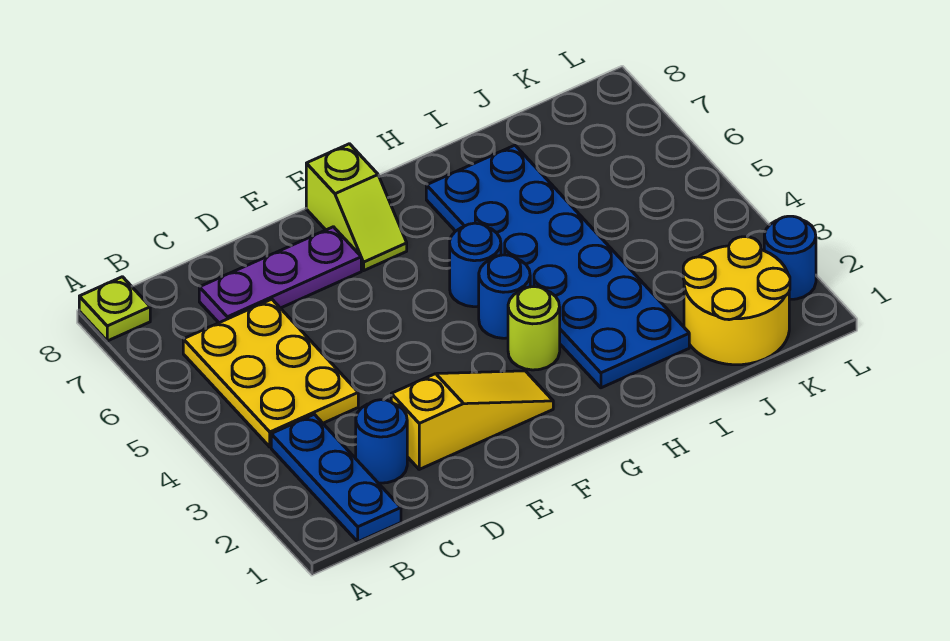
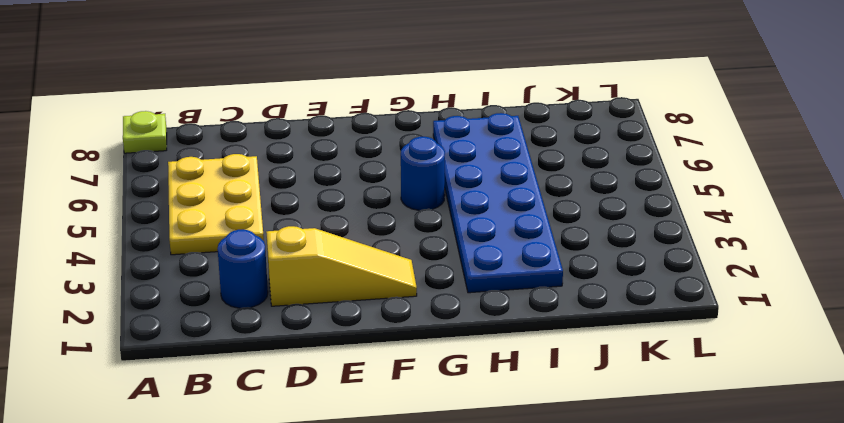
none -> blue plate B1:B3 level 1
none -> purple plate C7:E7 level 1
none -> lime slope F7:F8 level 1 top 8

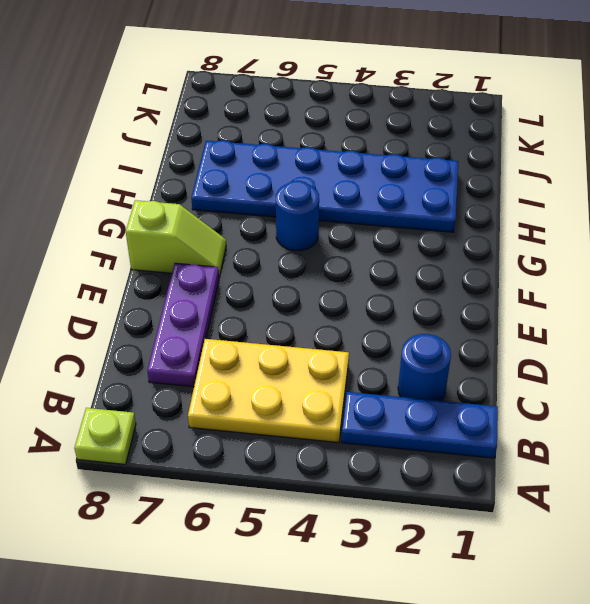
none -> yellow slope D2:F2 level 1 top D
none -> lime round brick G3 level 1
none -> blue round brick G4 level 1

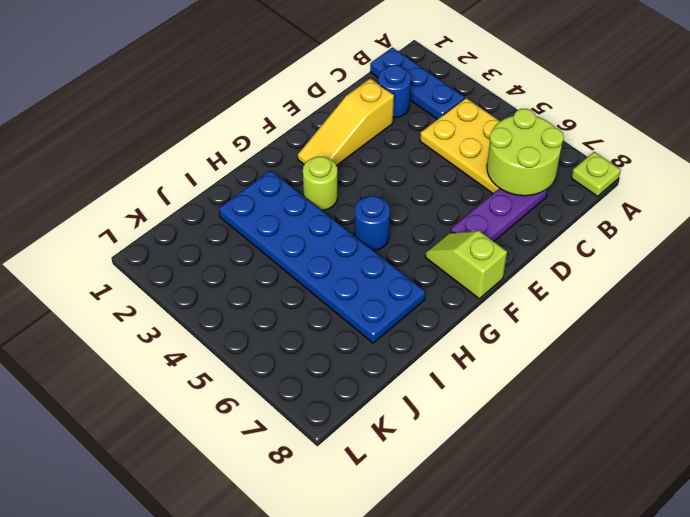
lime round brick B6:C7 level 2 -> none
none -> blue round brick G4 level 1
none -> yellow round brick J1:K2 level 1
none -> blue round brick L2 level 1

